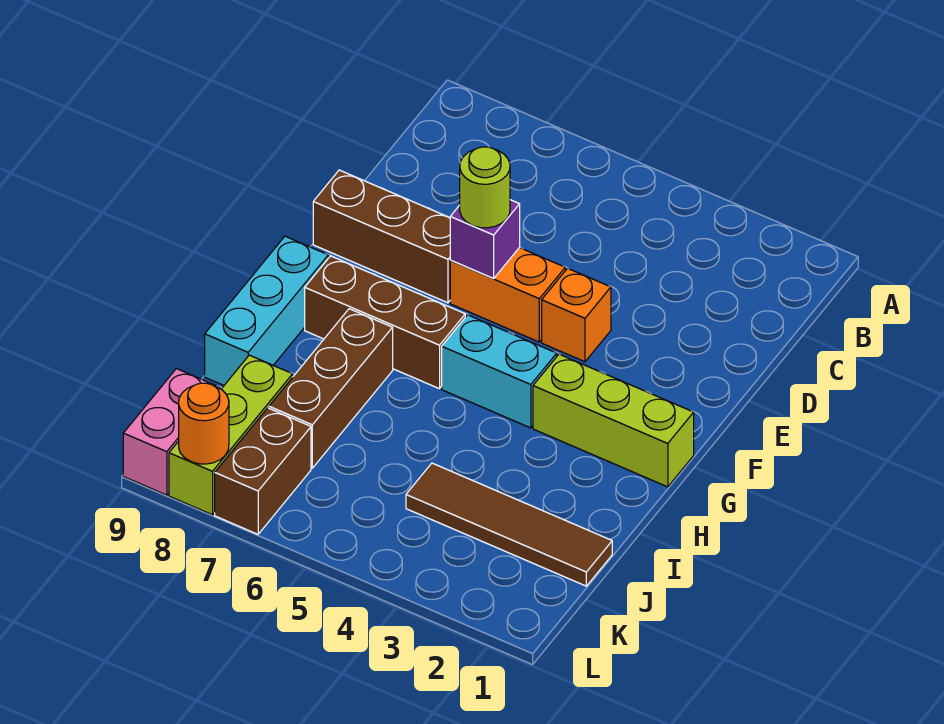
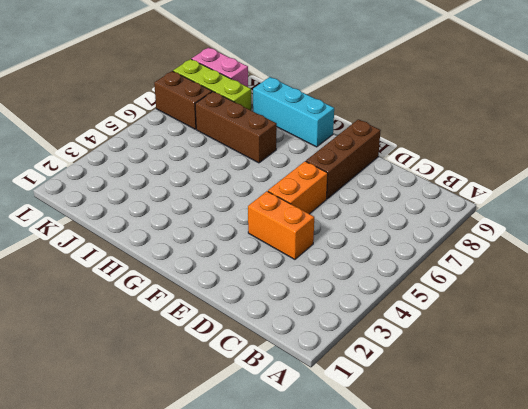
orange brick D4:E4 level 1 -> orange brick E4 level 1
none -> lime brick G1:G3 level 1
none -> cyan brick G4:G5 level 1
none -> brown brick G6:G8 level 1

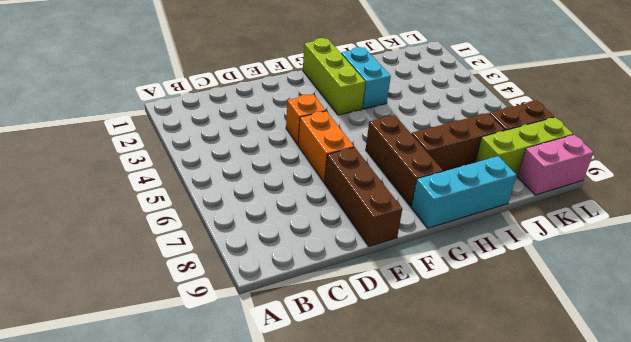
cyan brick H2:H3 level 1 -> cyan brick G4:G5 level 1
none -> brown tile J1:J4 level 1
none -> purple brick E6 level 2
none -> orange round brick L8 level 2

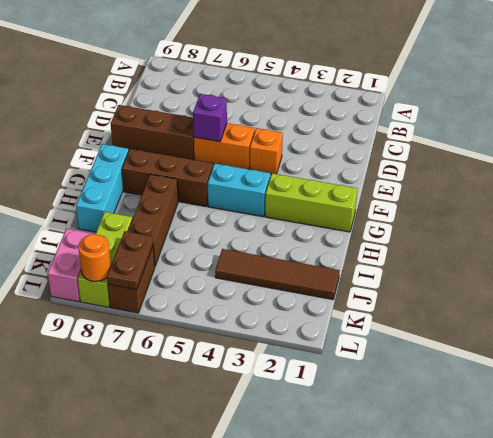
brown plate K7:L7 level 2 -> none
none -> lime round brick E6 level 3

